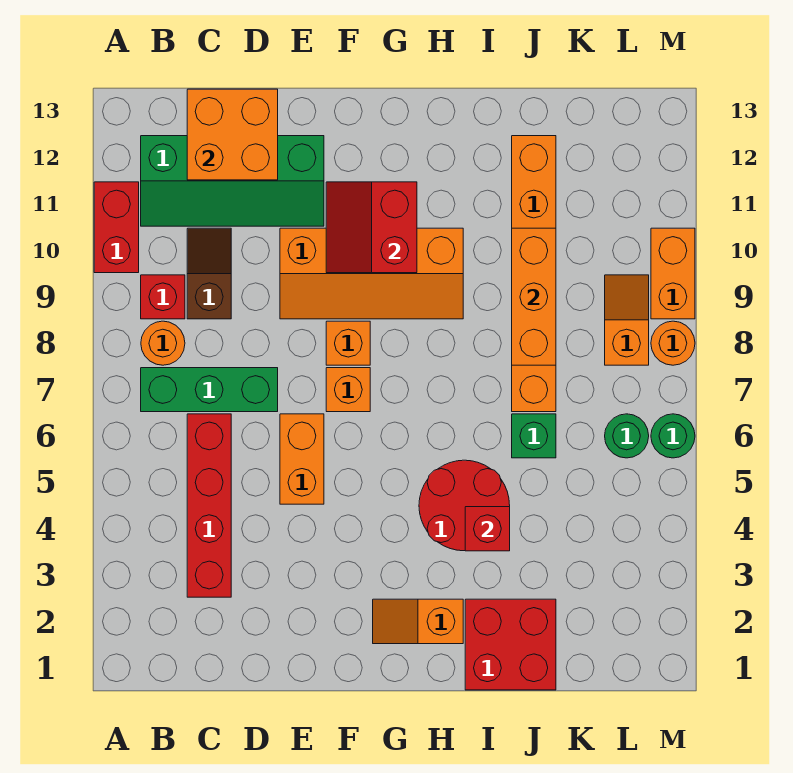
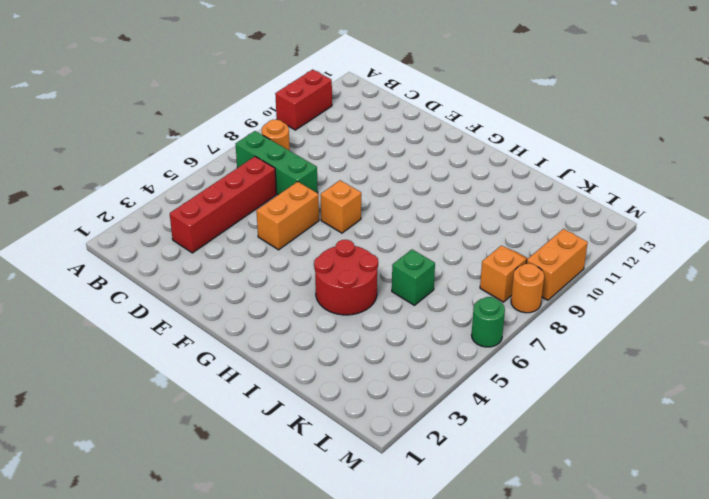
none -> red brick B9 level 1
none -> green slope B11:E12 level 1 top 12
none -> brown slope C9:C10 level 1 top 9

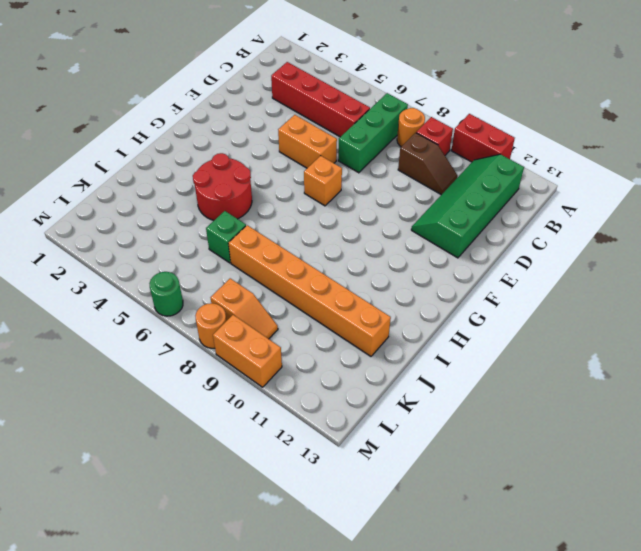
none -> orange slope E9:H10 level 1 top 10
none -> orange brick F8 level 1
none -> orange slope G2:H2 level 1 top H

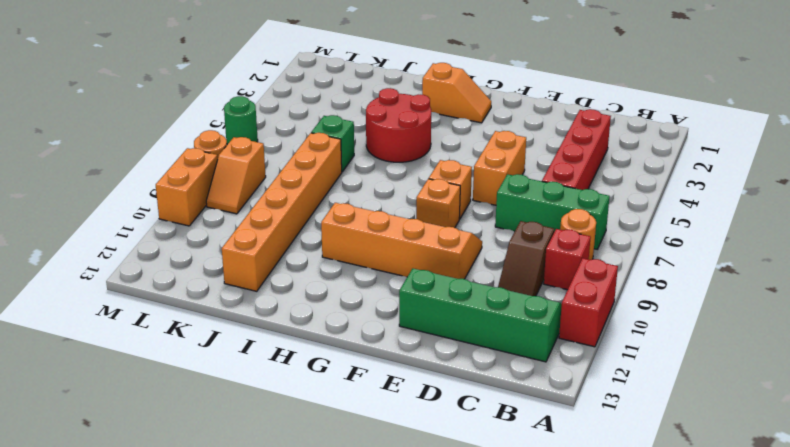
none -> red brick I1:J2 level 1
none -> green round brick L6 level 1
none -> orange brick C12:D13 level 2

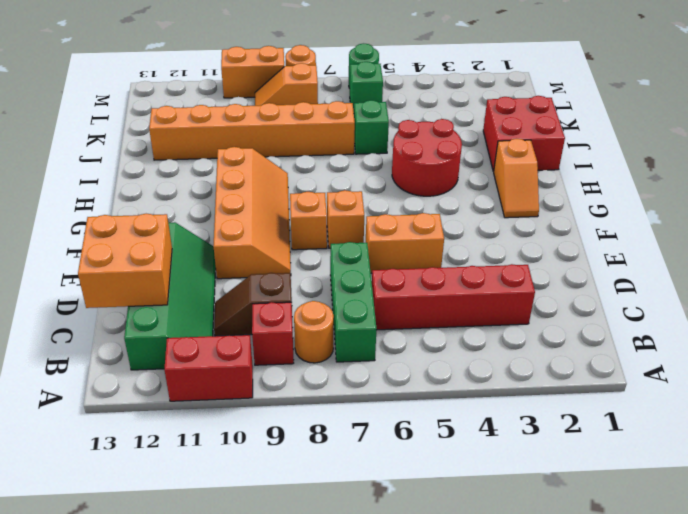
green brick L6 level 1 -> green round brick L6 level 1
none -> red slope F10:G11 level 2 top G
none -> red brick I4 level 2
none -> orange brick J8:J10 level 2

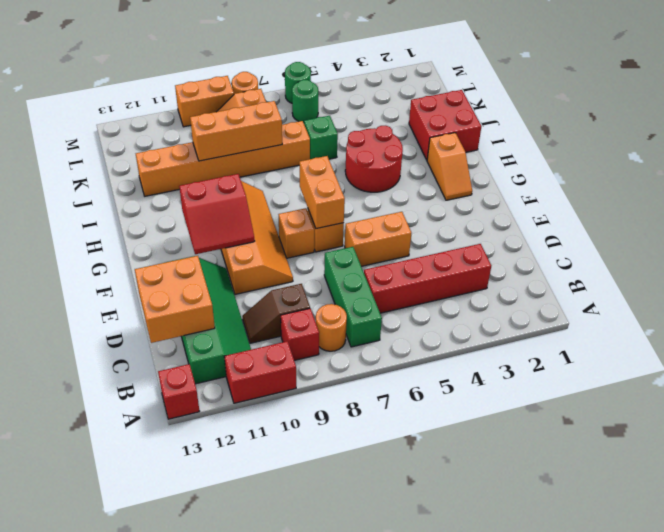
red brick A13 level 1 -> red brick I4 level 2
orange brick F7:G7 level 2 -> none

